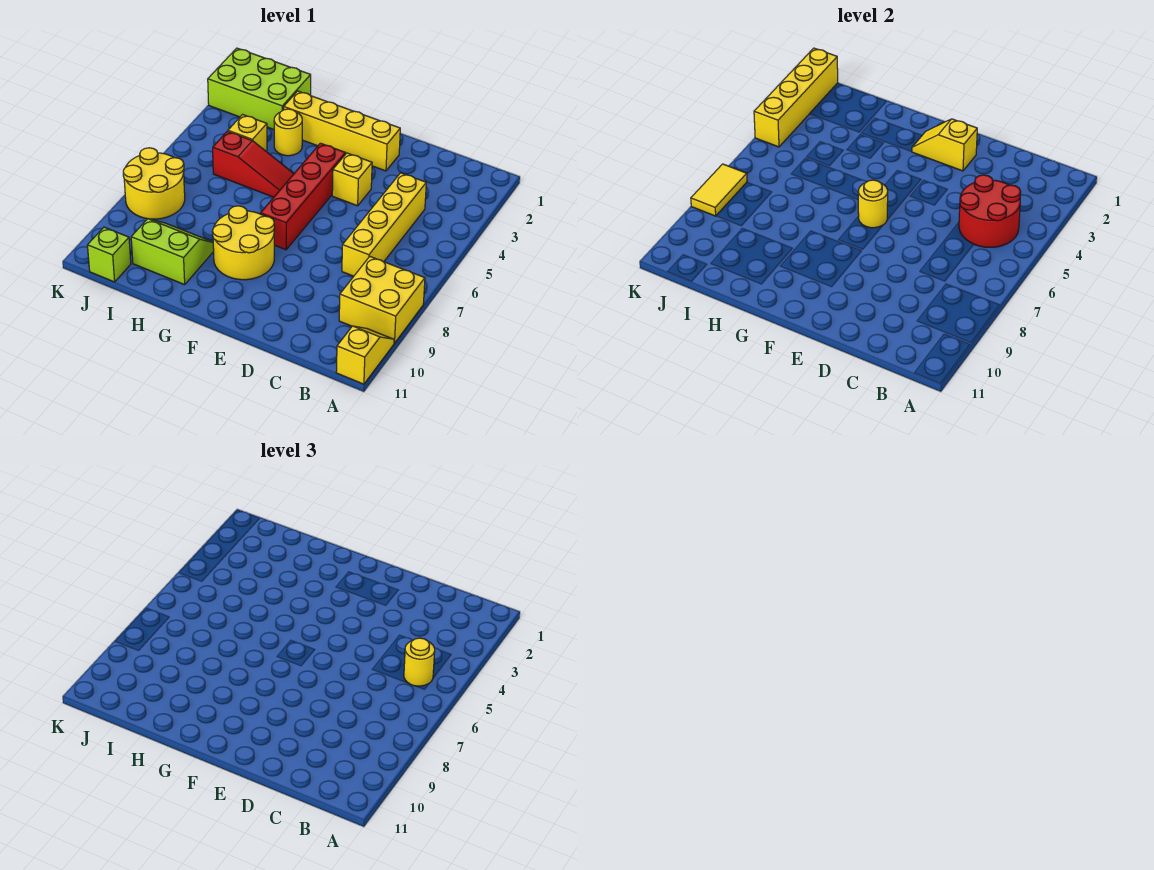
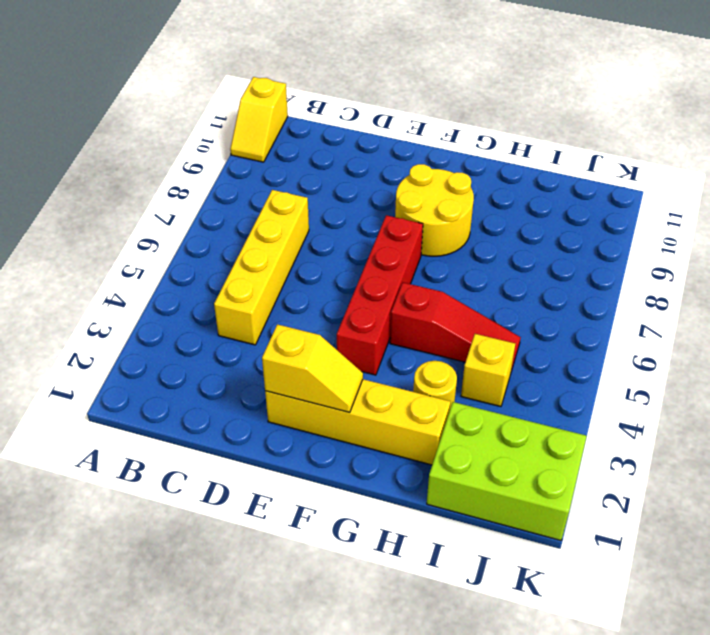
red slope G5:I5 level 1 top G -> red slope G5:I5 level 1 top I
none -> yellow brick A8:B9 level 1
none -> yellow brick E4 level 1
none -> lime slope H9:I10 level 1 top 10

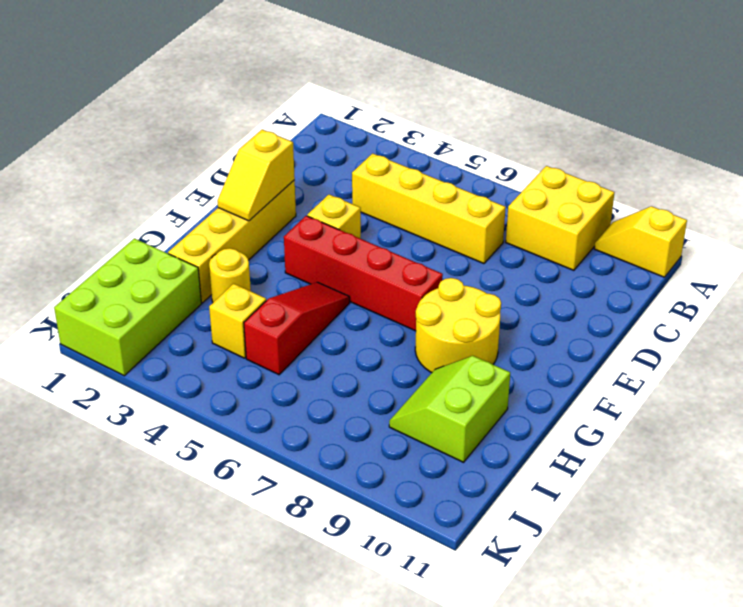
none -> yellow round brick J7:K8 level 1
none -> lime brick J11 level 1
none -> red round brick B4:C5 level 2

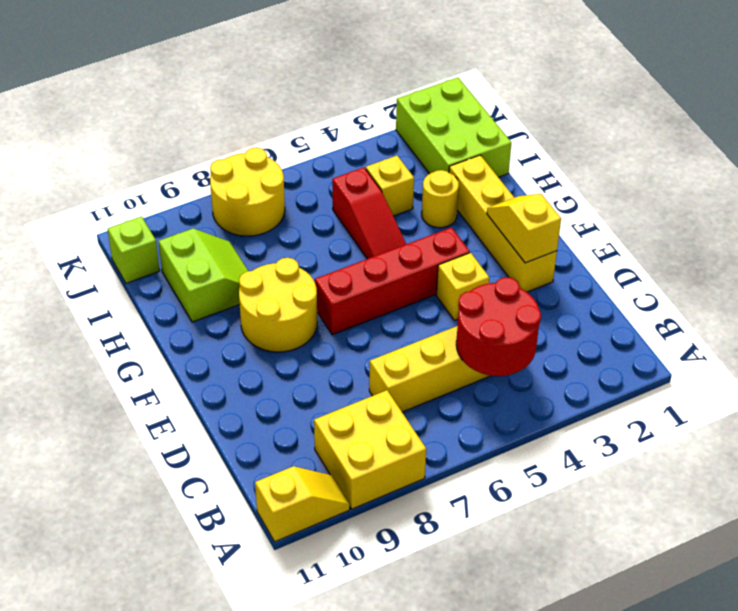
none -> yellow round brick F6 level 2
none -> yellow brick K1:K4 level 2
none -> yellow tile K7:K8 level 2

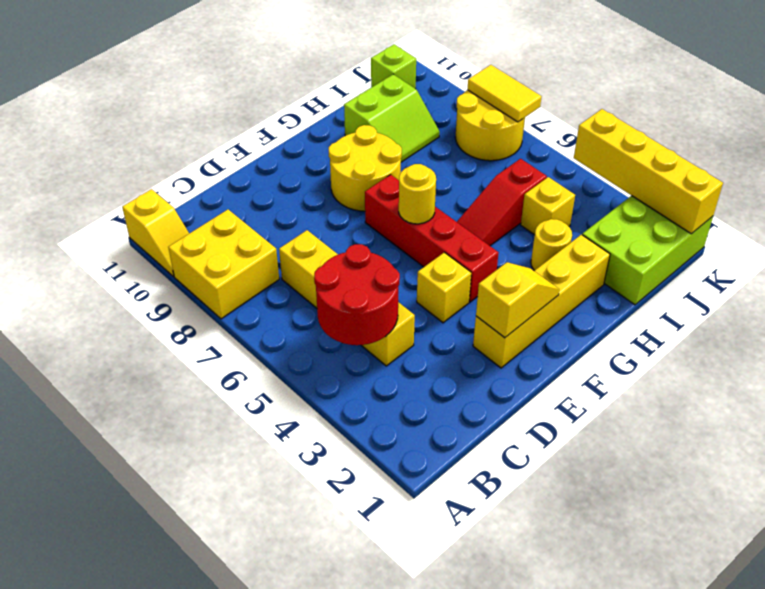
none -> yellow round brick B5 level 3

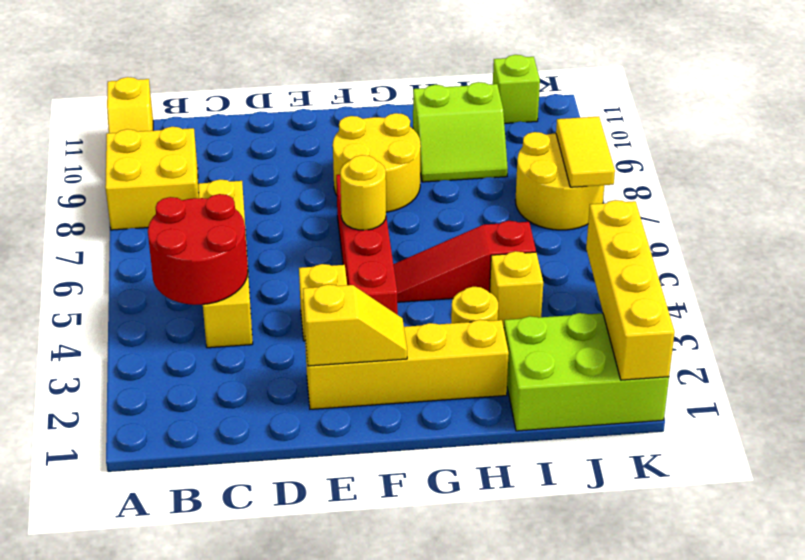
none -> yellow round brick B5 level 3

